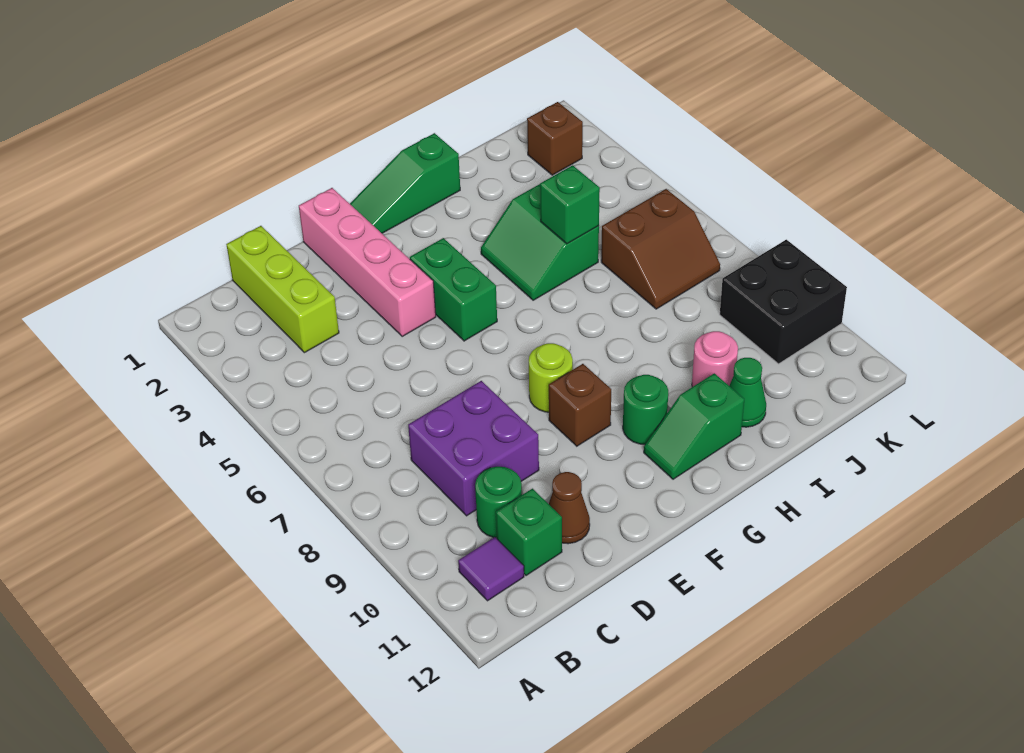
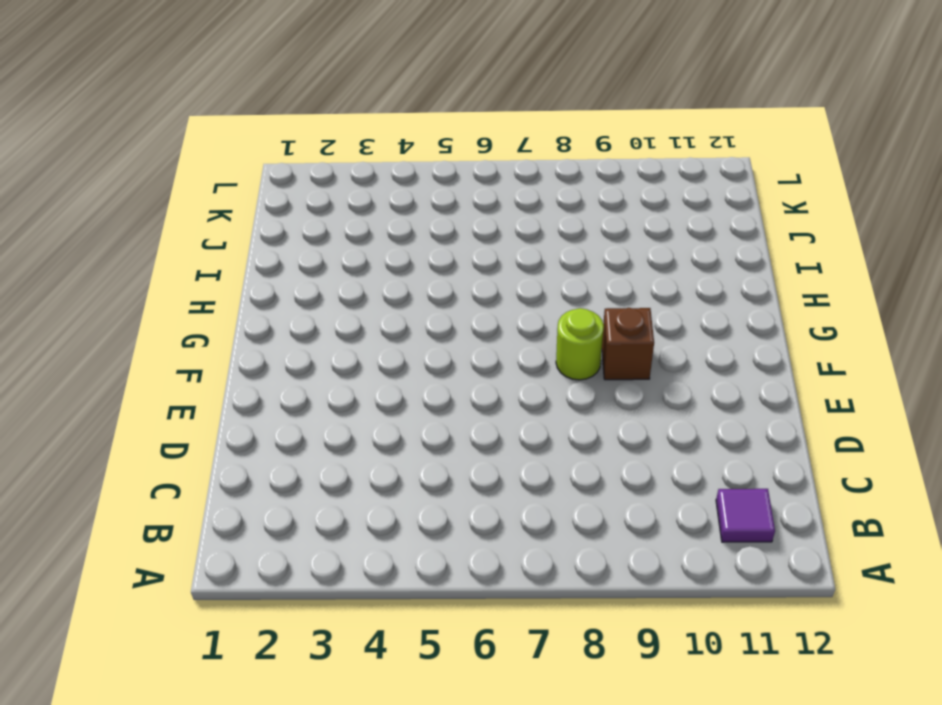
none -> lime brick C1:C3 level 1
none -> purple brick C8:D9 level 1
none -> green round brick C10 level 1

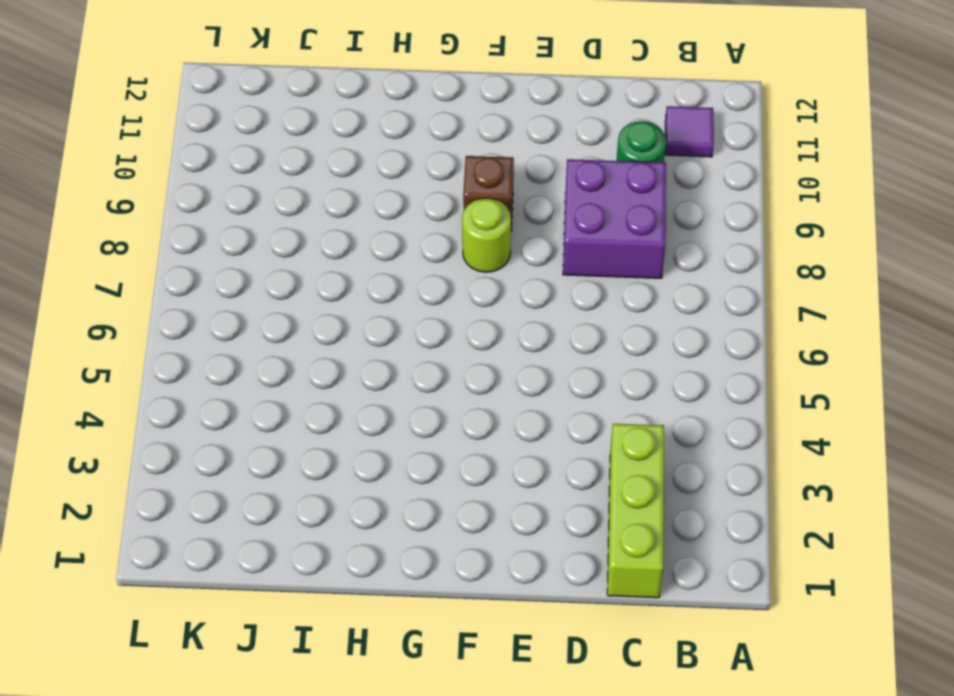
none -> green brick C11 level 1
none -> brown cone D11 level 1
none -> pink brick E1:E4 level 1

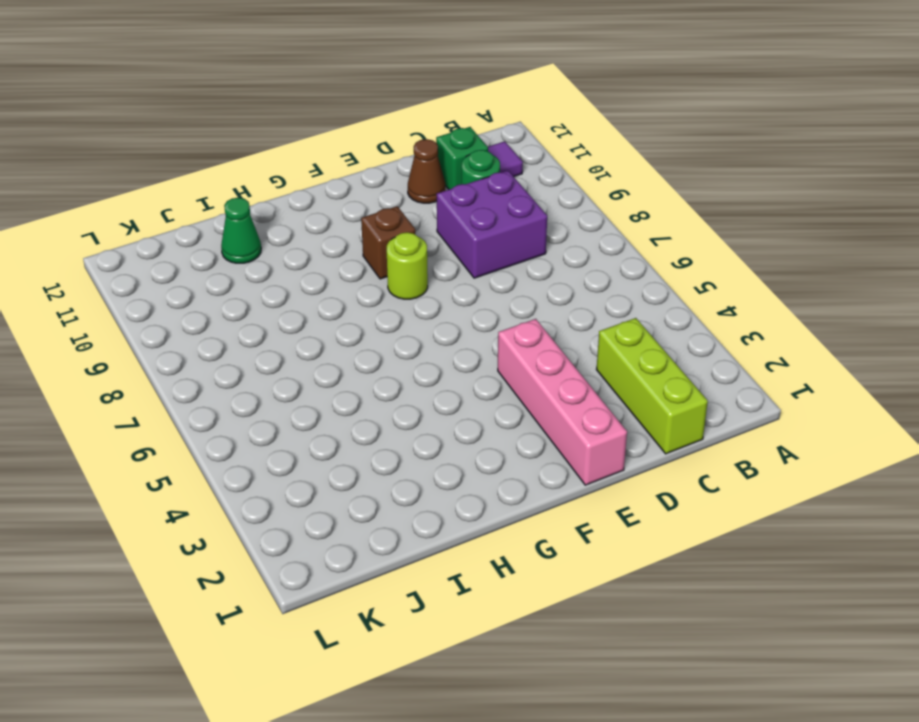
none -> green slope F1:H1 level 1 top H
none -> green brick F4:F5 level 1
none -> green round brick G10 level 1

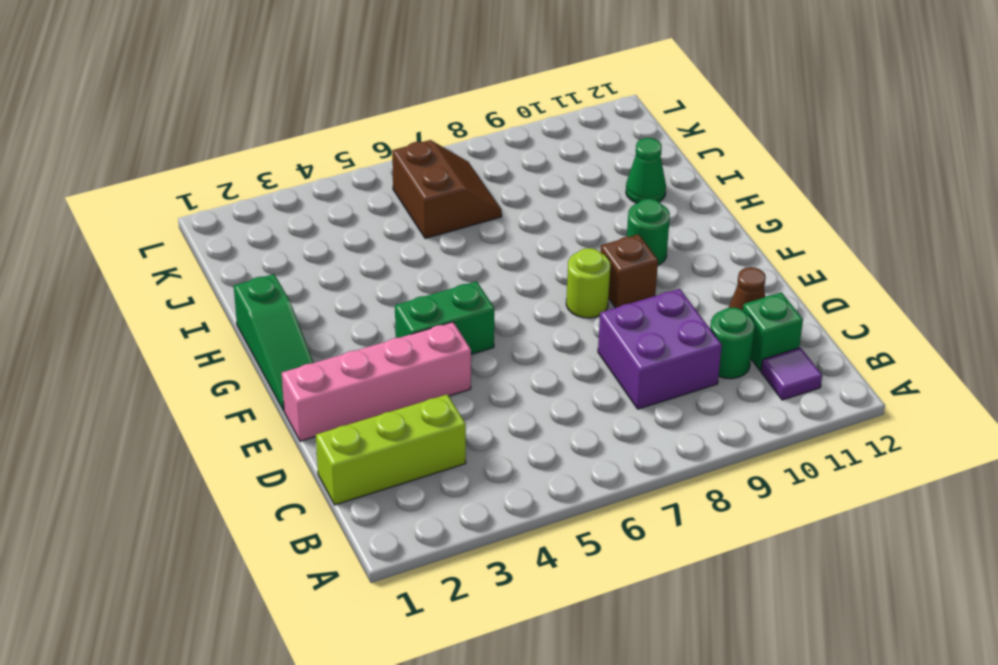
none -> green slope G11:H11 level 1 top H
none -> green slope H4:I5 level 1 top I
none -> pink round brick I10 level 1

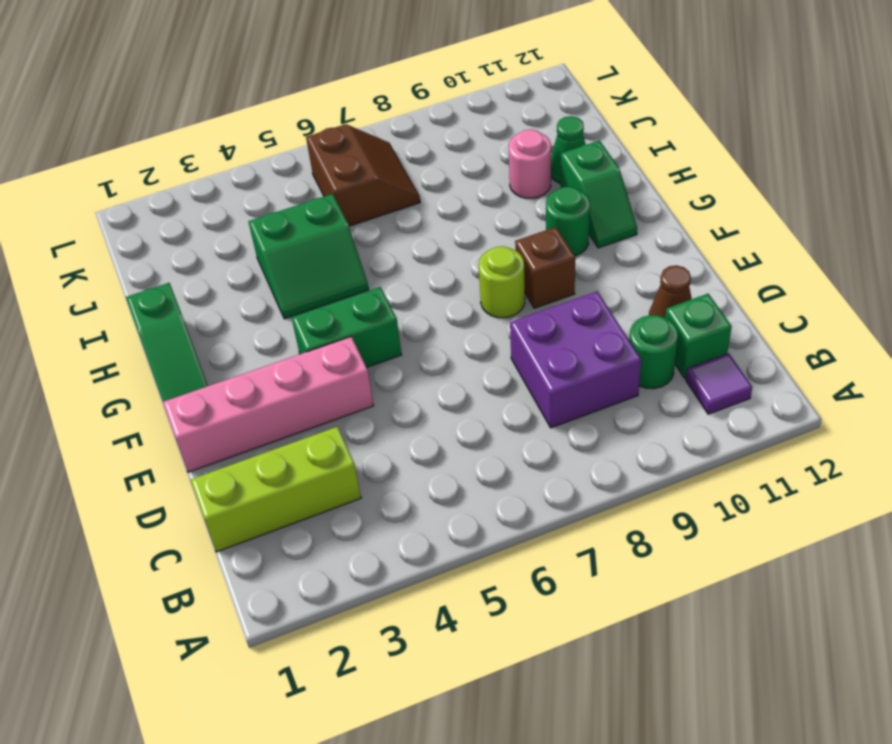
none -> brown brick K2 level 1
none -> black brick K9:L10 level 1
none -> green brick I5 level 2

